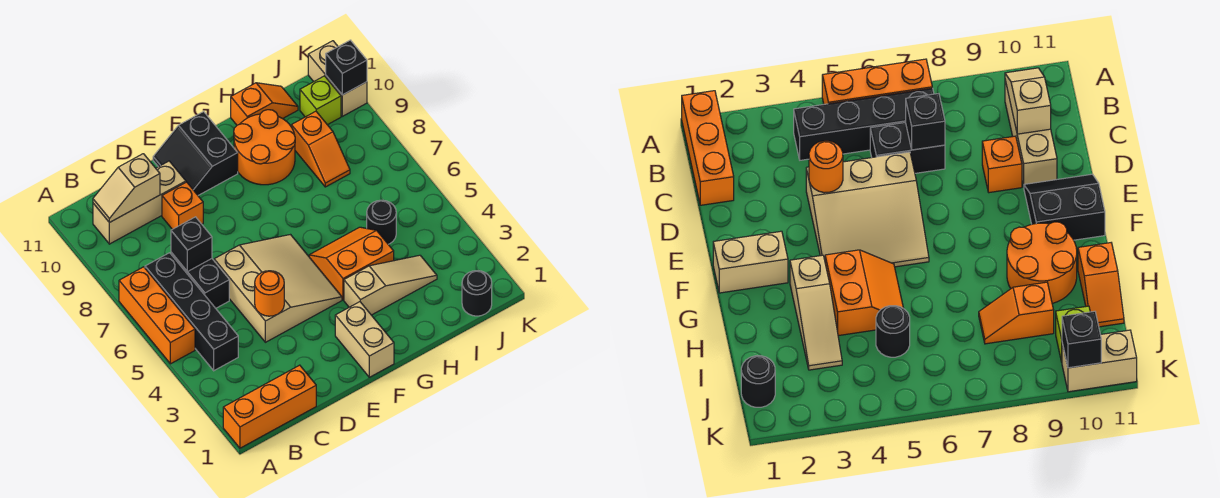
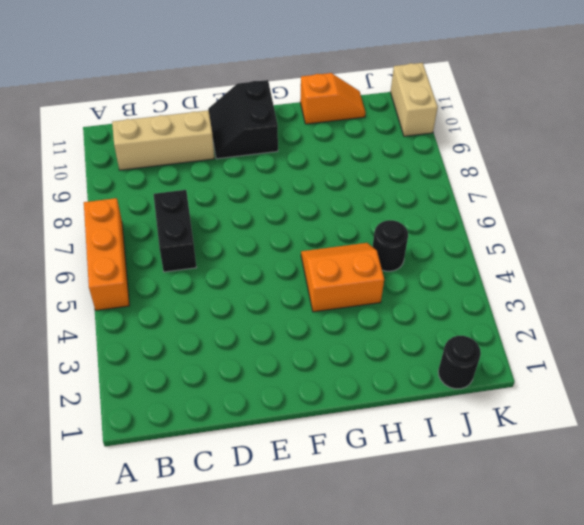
none -> orange brick A1:C1 level 1
none -> black brick B4:B7 level 1
none -> tan slope D4:F6 level 1 top D

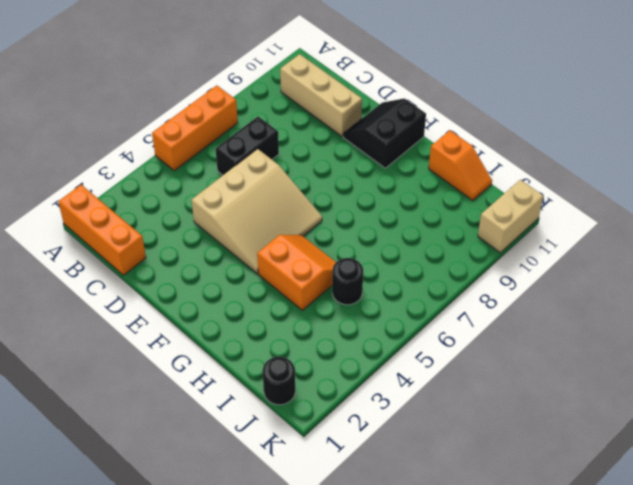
none -> black brick B4:B7 level 1
none -> orange brick D9 level 1
none -> tan brick F1:F2 level 1

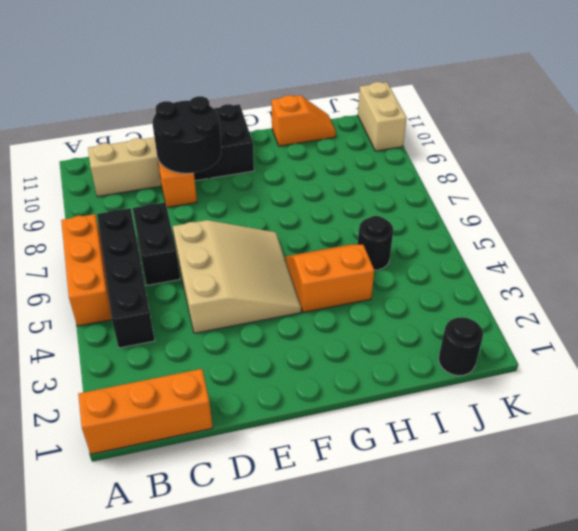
black round brick D9:E10 level 2 -> none
none -> tan brick F1:F2 level 1
none -> tan slope G3:I3 level 1 top G
none -> orange round brick G9:H10 level 1

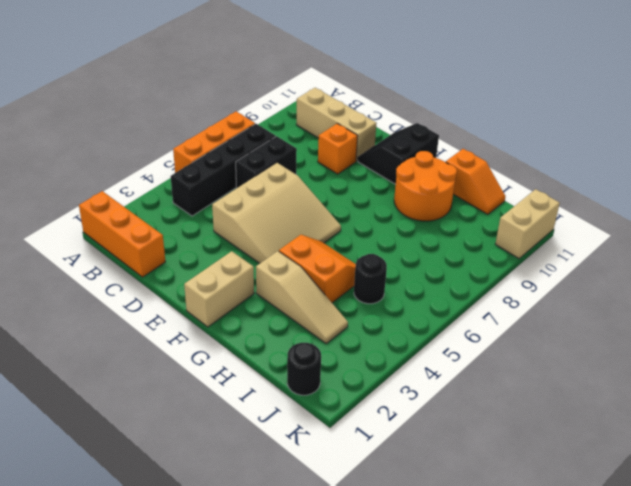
none -> orange slope I8:I9 level 1 top 9
none -> lime brick J10 level 1
none -> tan slope B10:C10 level 2 top C

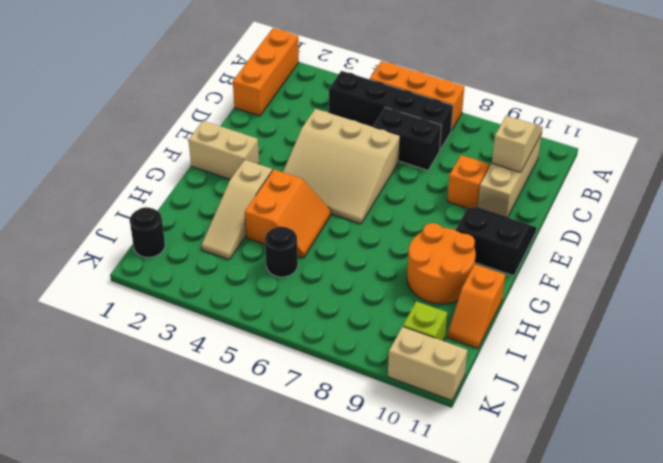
none -> orange slope I8:I9 level 1 top 9
none -> black brick C7 level 2
none -> orange round brick D4 level 2

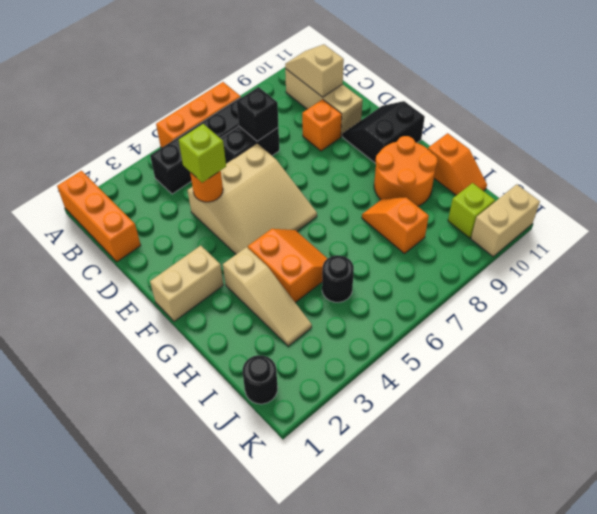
lime brick D4 level 3 -> none
orange slope H8:I8 level 1 top I -> orange slope I8:I9 level 1 top 9
none -> black brick K10 level 2

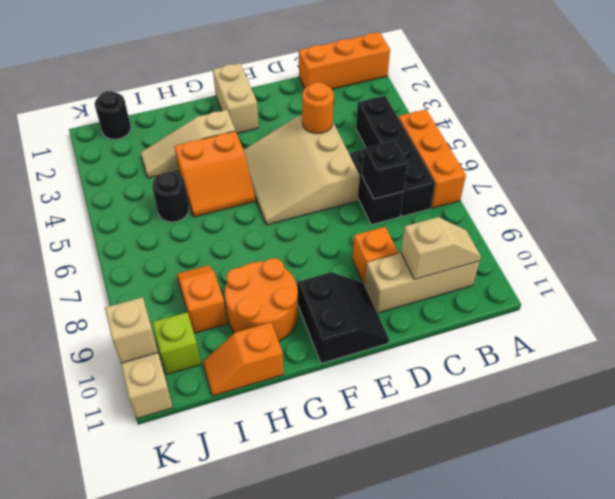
tan brick K10 level 2 -> black brick K10 level 2

